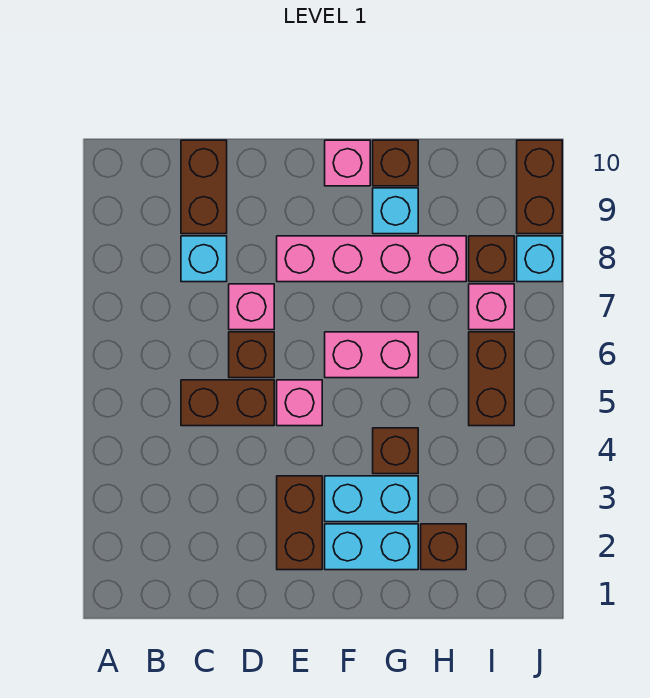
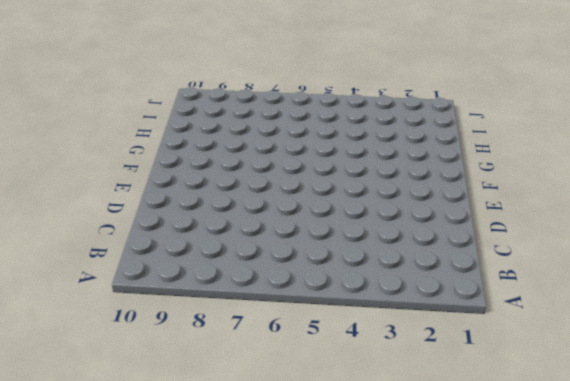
none -> brown brick C5:D5 level 1
none -> cyan brick C8 level 1
none -> brown brick C9:C10 level 1

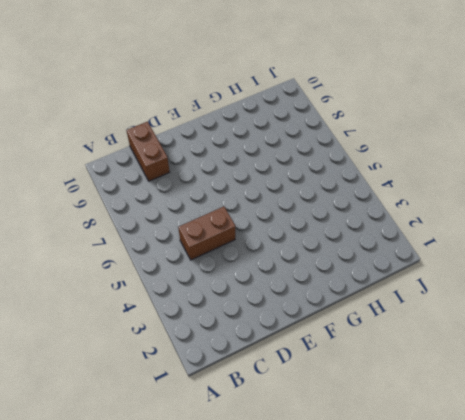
none -> cyan brick C8 level 1
none -> brown brick D6 level 1
none -> pink brick D7 level 1

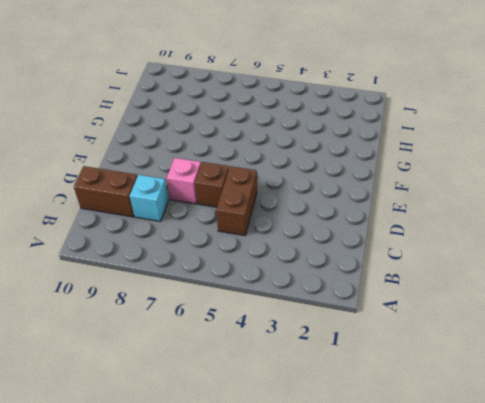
none -> brown brick E2:E3 level 1
none -> pink brick E5 level 1
none -> pink brick E8:H8 level 1

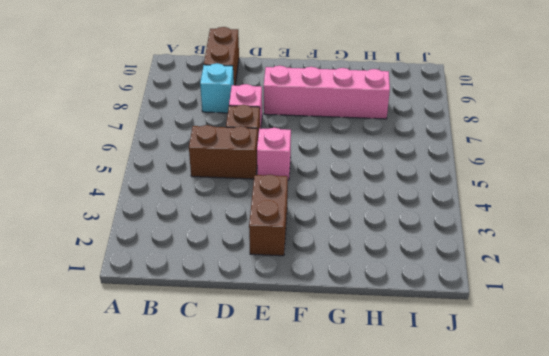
none -> cyan brick F2:G2 level 1
none -> cyan brick F3:G3 level 1
none -> pink brick F6:G6 level 1

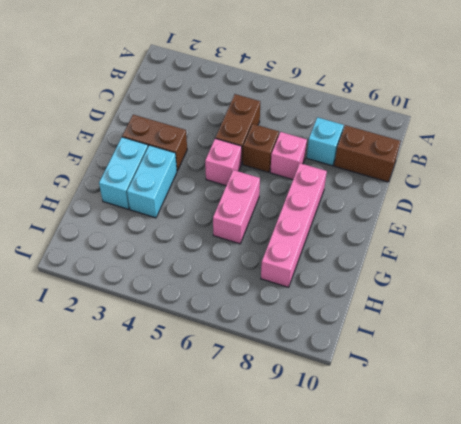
none -> pink brick F10 level 1
none -> brown brick G4 level 1
none -> cyan brick G9 level 1

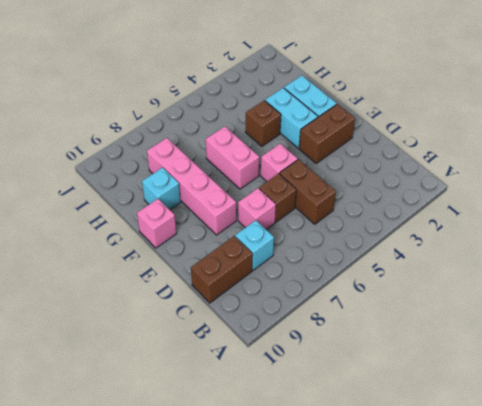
none -> brown brick G10 level 1
none -> brown brick H2 level 1
none -> brown brick I5:I6 level 1

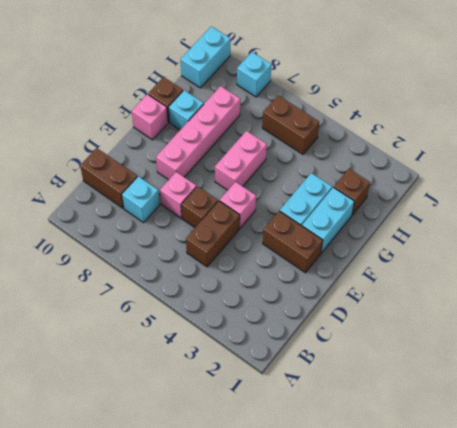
cyan brick I10:J10 level 1 -> brown brick J9:J10 level 1
none -> brown brick G4 level 1
none -> pink brick I7 level 1
none -> brown brick I8 level 1

